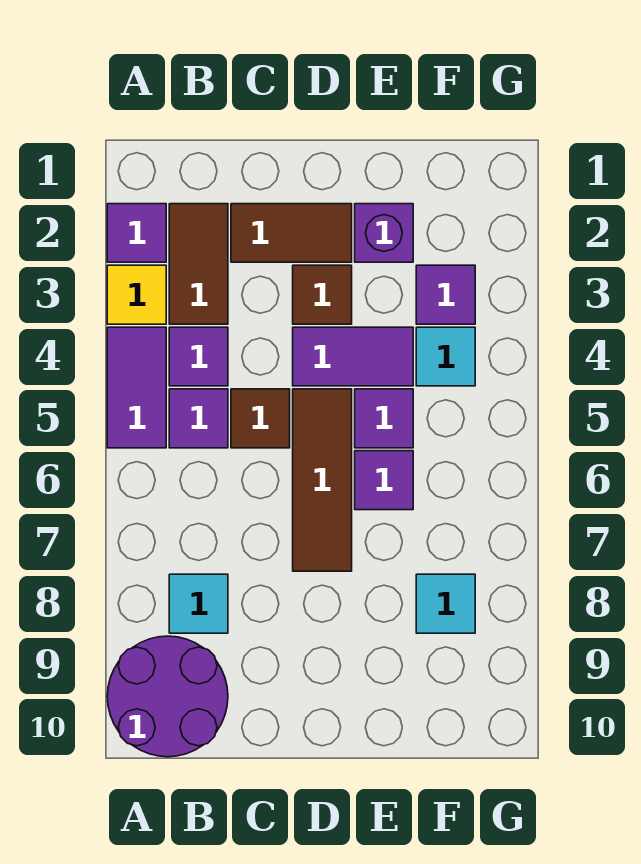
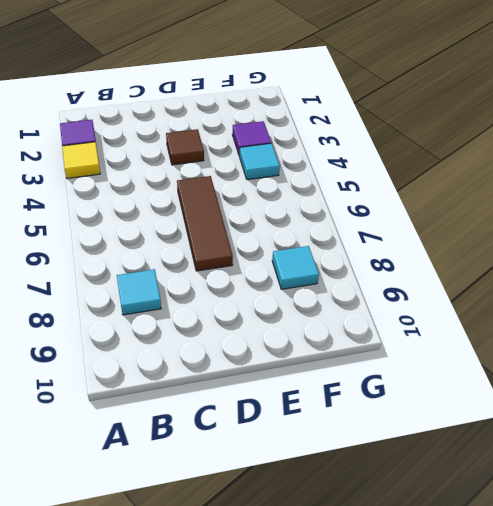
none -> purple tile A4:A5 level 1
none -> purple round brick A9:B10 level 1
none -> brown tile B2:B3 level 1

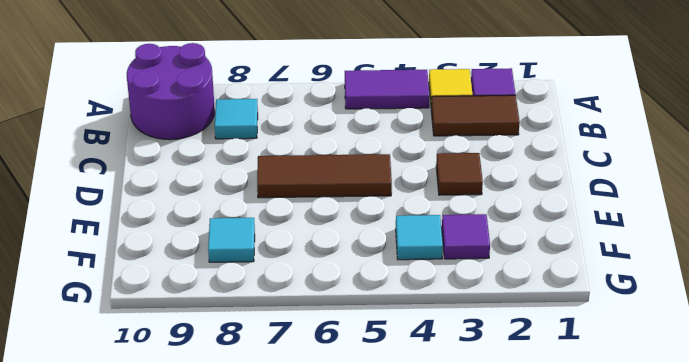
none -> purple tile B4 level 1
none -> purple tile B5 level 1
none -> brown tile C2:D2 level 1

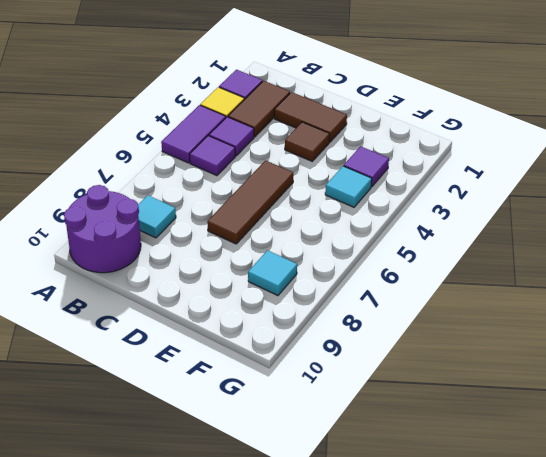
none -> brown tile C5 level 1
none -> purple tile D4:E4 level 1
none -> purple brick E2 level 1

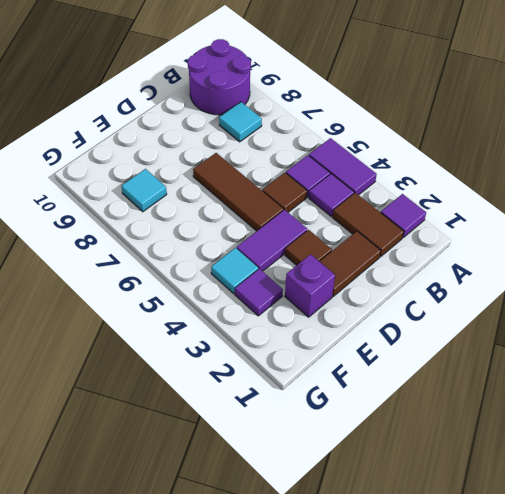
none -> yellow tile A3 level 1
none -> purple tile E5 level 1
none -> purple tile E6 level 1

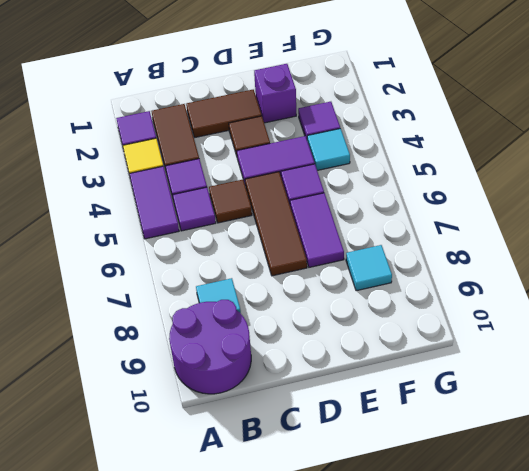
purple tile E6:E7 level 1 -> purple tile E6 level 1

